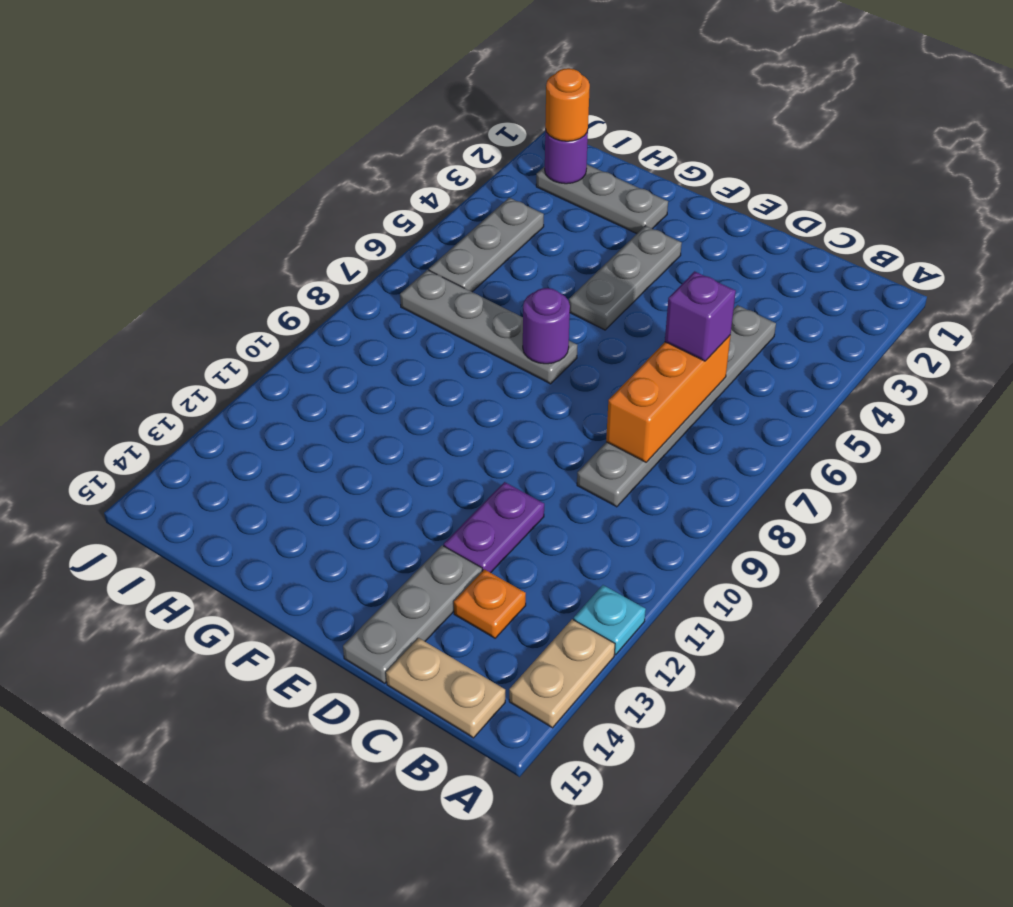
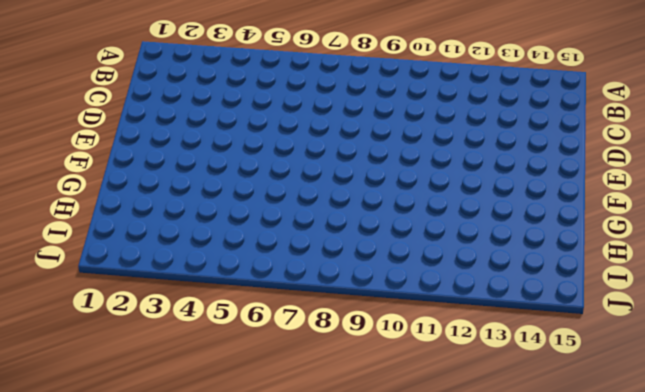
none -> cyan plate A12 level 1
none -> tan plate A13:A14 level 1
none -> tan plate B15:C15 level 1

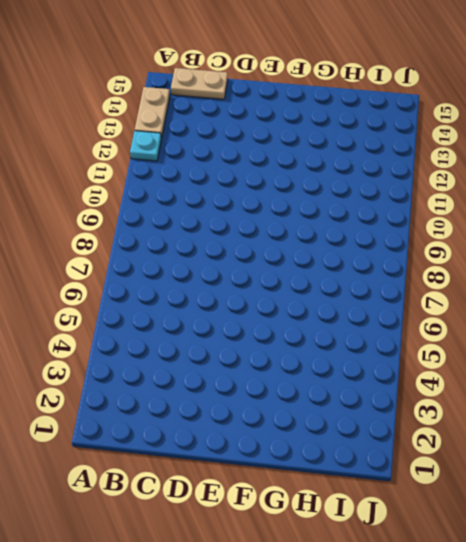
none -> grey plate C4:C9 level 1
none -> orange plate C13 level 1
none -> purple plate D11:D12 level 1

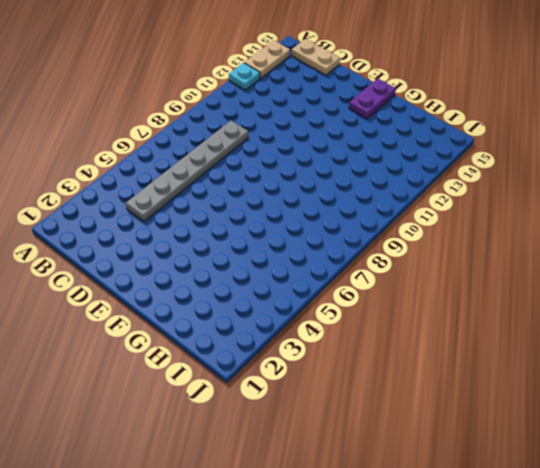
purple plate F14:F15 level 1 -> purple plate D11:D12 level 1
none -> orange plate C13 level 1
none -> grey plate D13:D15 level 1
none -> grey plate F3:F5 level 1

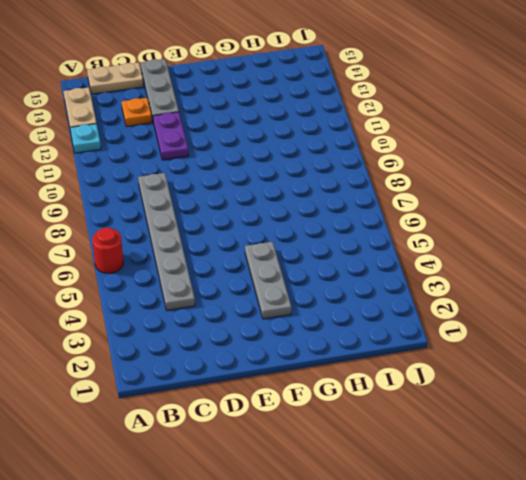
red round brick A6 level 1 -> none
none -> grey plate F7:I7 level 1
none -> grey plate G2:I2 level 1
none -> grey plate I4:I6 level 1

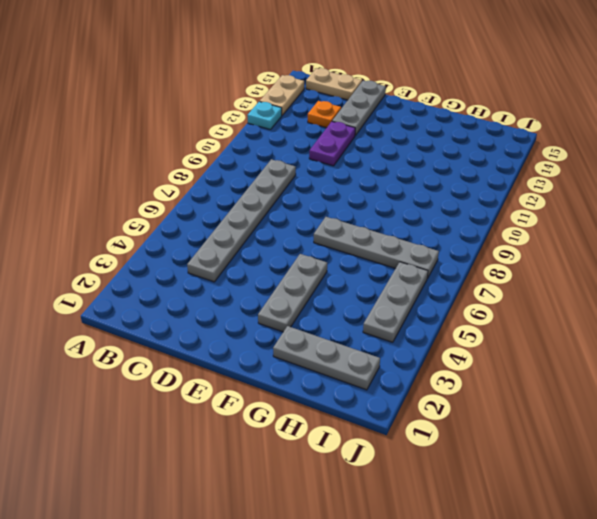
none -> orange brick C6:C8 level 2
none -> purple round brick F7 level 2
none -> purple round brick I2 level 2

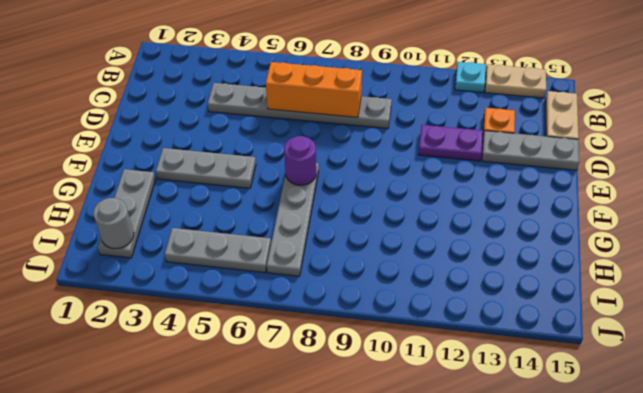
grey round brick I2 level 2 -> purple round brick I2 level 2
none -> purple brick C6 level 3
none -> orange round brick I2 level 3

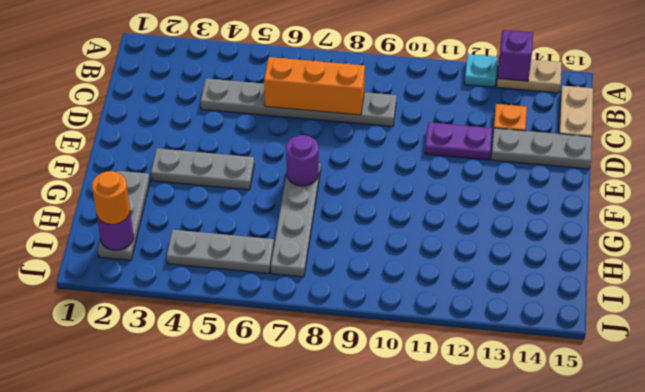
purple brick A13 level 2 -> purple brick C6 level 3

